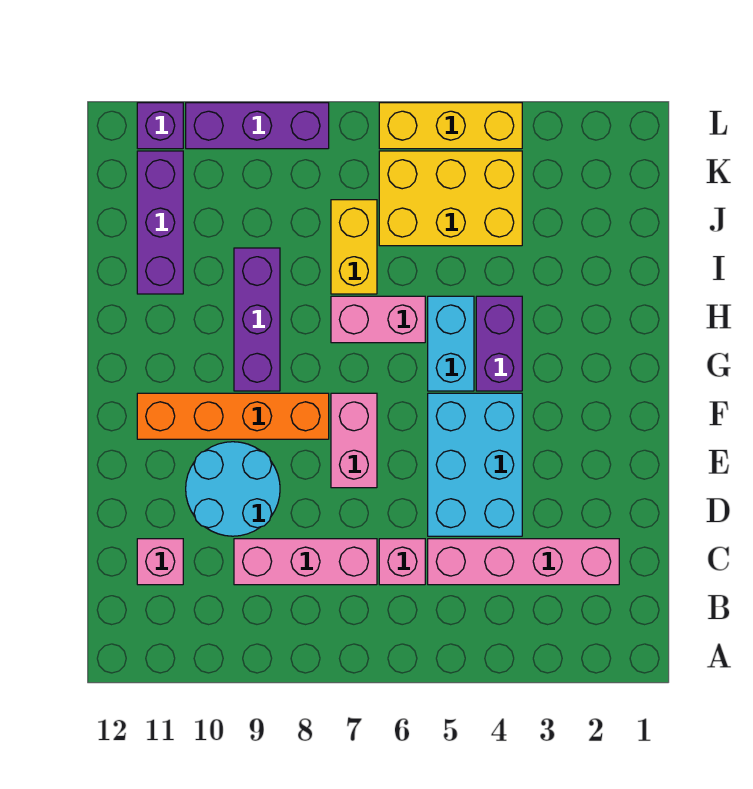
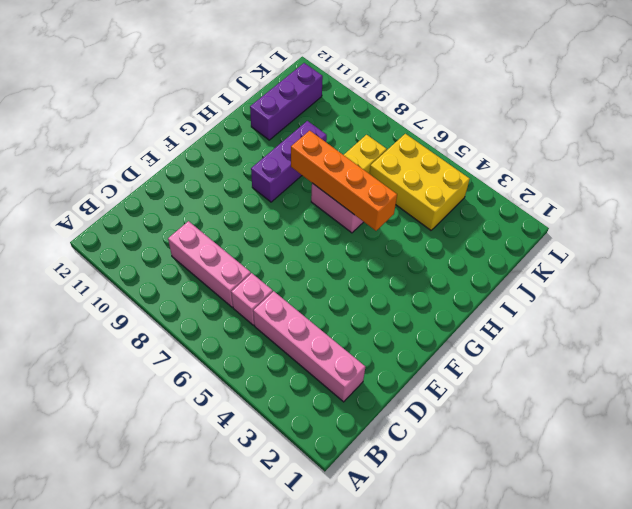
orange brick H5:H8 level 2 -> orange brick F8:F11 level 1
none -> pink brick C11 level 1
none -> cyan brick D4:F5 level 1
none -> cyan round brick D9:E10 level 1

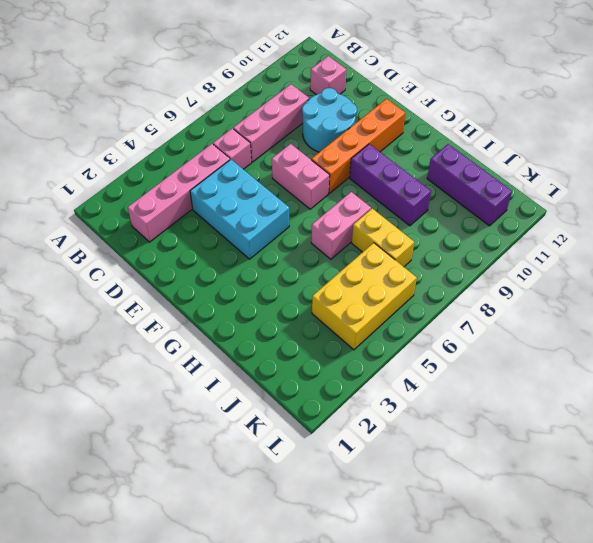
none -> purple brick G4:H4 level 1
none -> cyan brick G5:H5 level 1
none -> yellow brick L4:L6 level 1

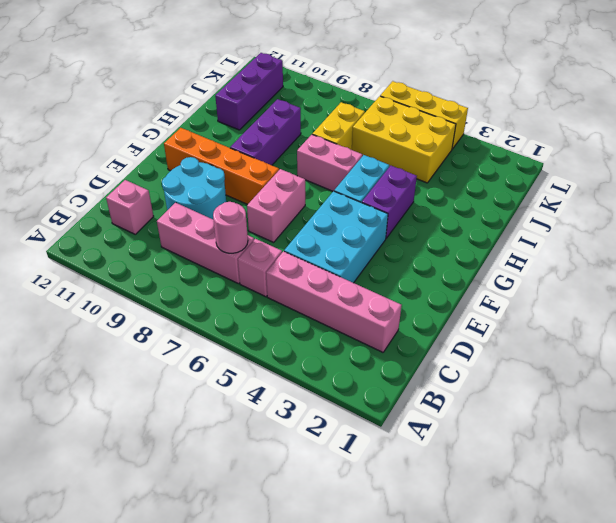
pink round brick C7 level 2 -> none
none -> purple brick L8:L10 level 1
none -> purple brick L11 level 1

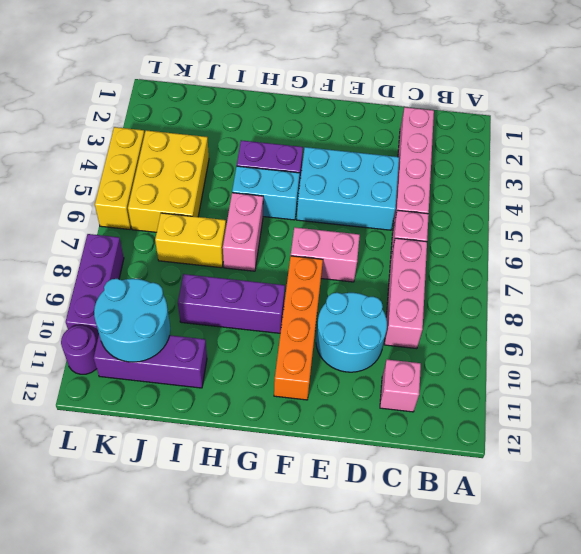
cyan round brick J10:K11 level 2 -> none
purple round brick L11 level 1 -> purple brick L11 level 1

